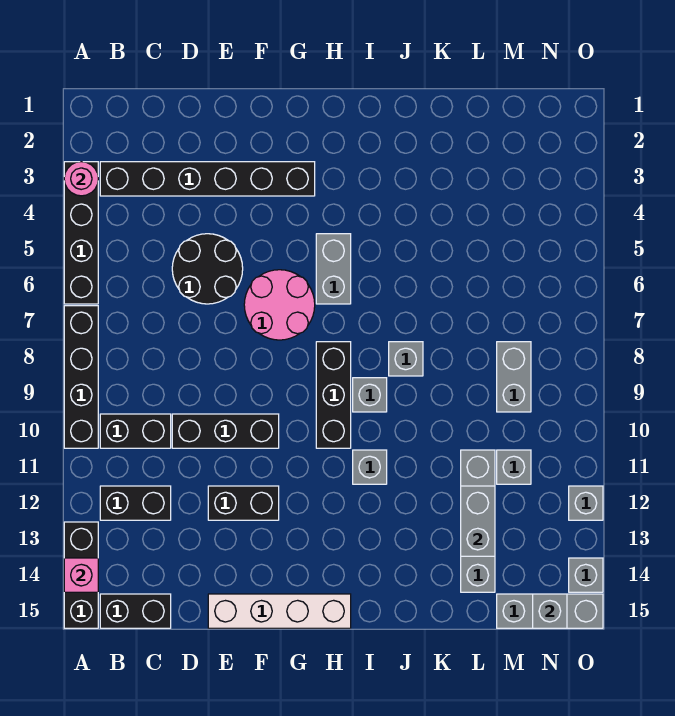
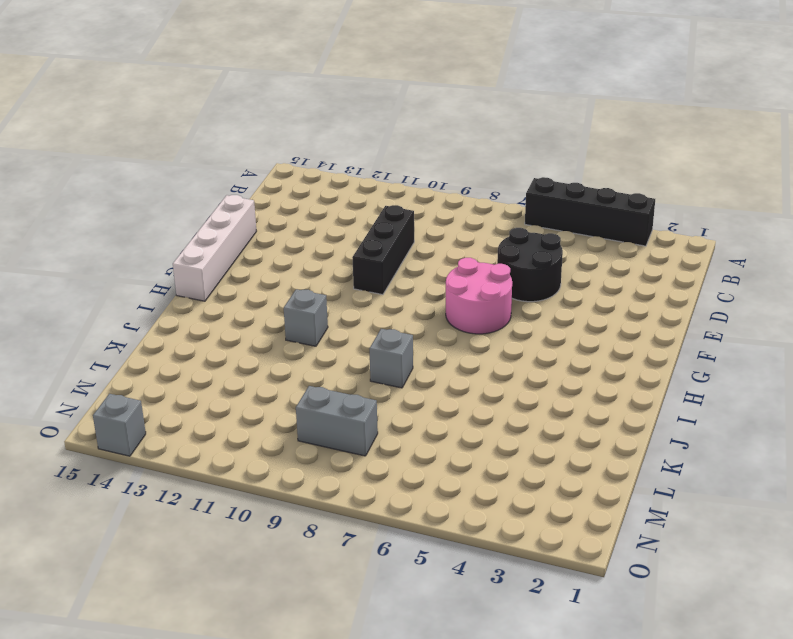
none -> black brick A7:A10 level 1
none -> black brick A13:A15 level 1
none -> black brick B3:G3 level 1

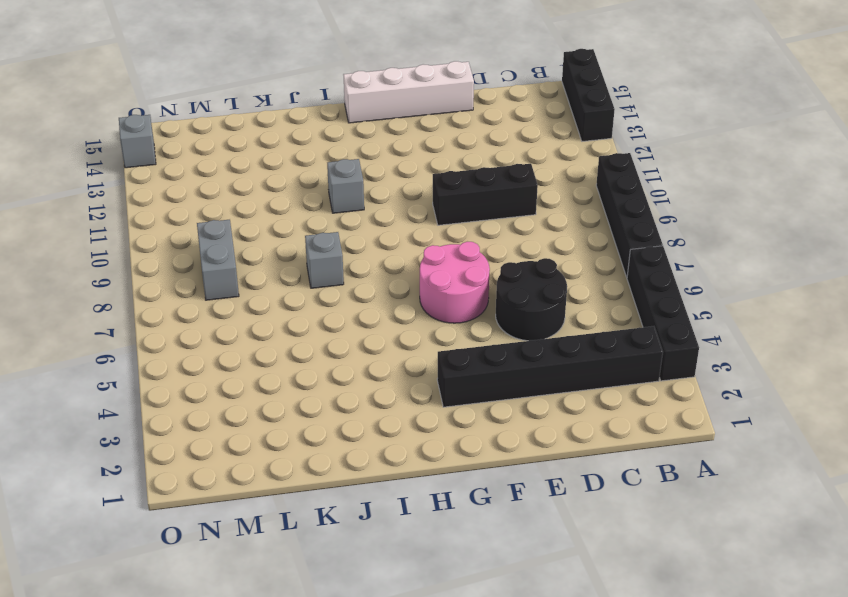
none -> black brick B10:C10 level 1
none -> black brick B12:C12 level 1
none -> black brick B15:C15 level 1

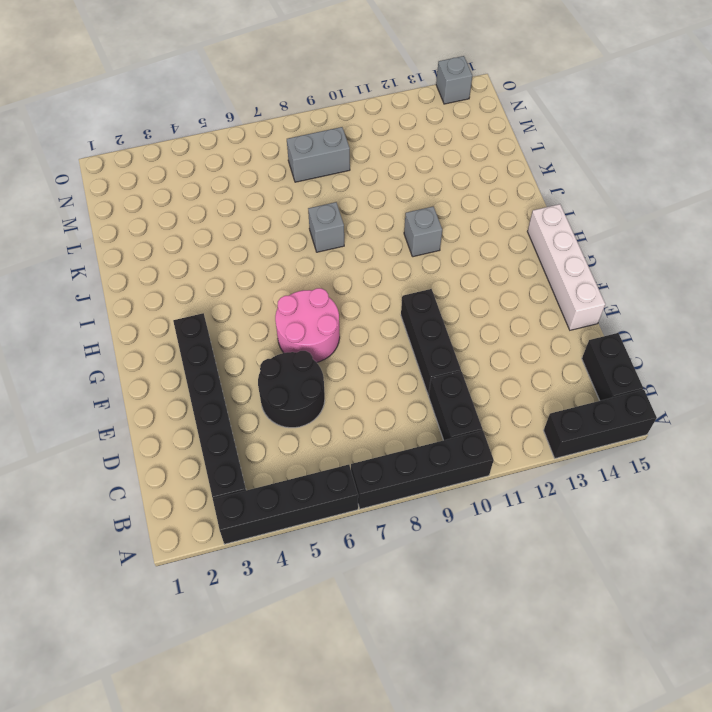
none -> black brick B12:C12 level 1
none -> black brick E12:F12 level 1
none -> grey brick H5:H6 level 1

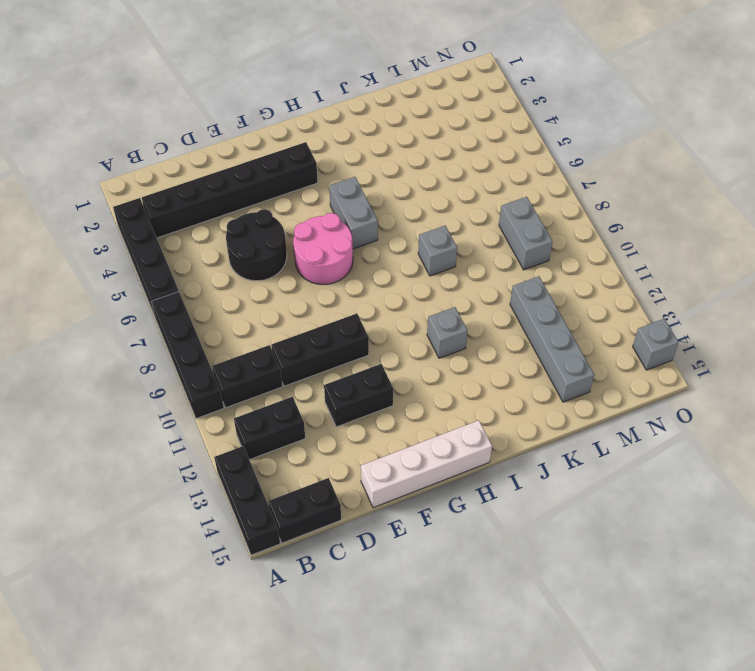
none -> black brick H8:H10 level 1
none -> grey brick I9 level 1
none -> grey brick M11 level 1

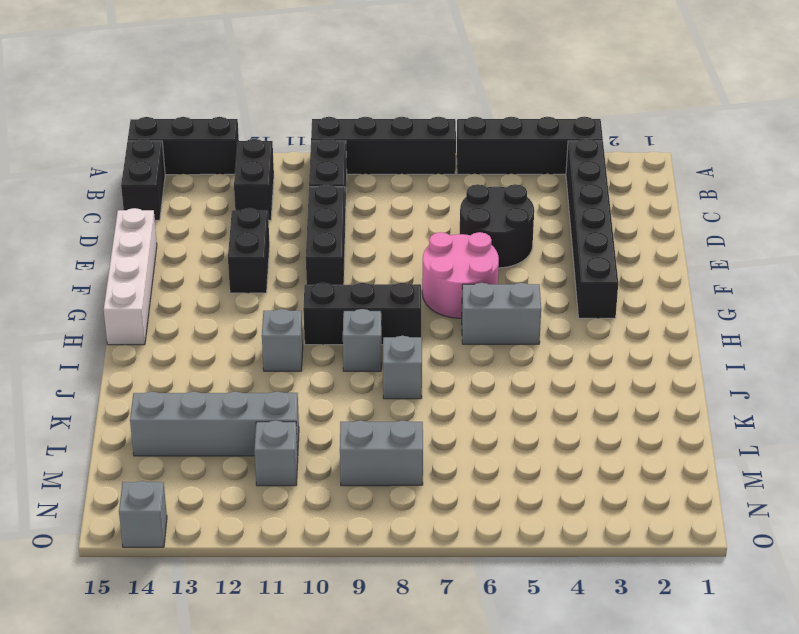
none -> grey brick M15:O15 level 1
none -> grey brick O12 level 1
none -> pink round brick A3 level 2

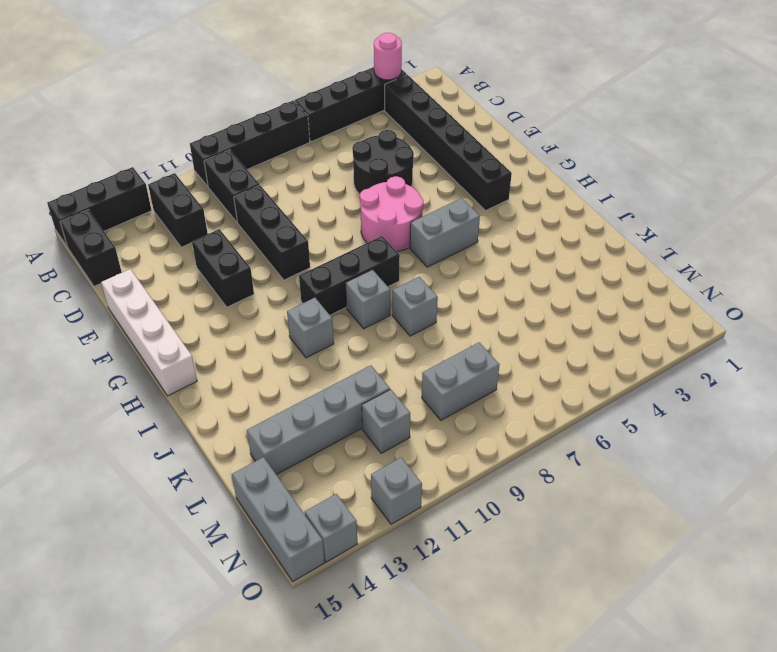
none -> pink brick A14 level 2
none -> grey brick L12:L13 level 2
none -> grey brick N15 level 2

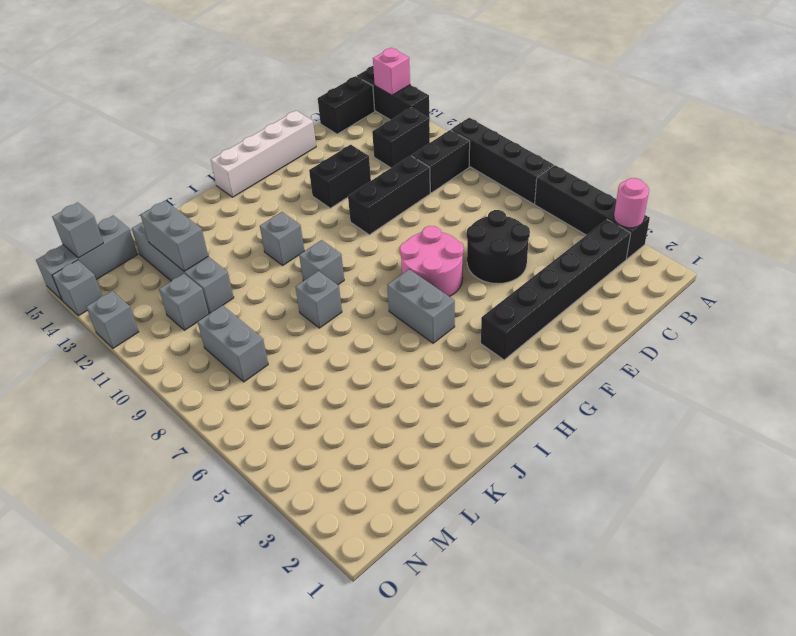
none -> black brick H8:H10 level 1

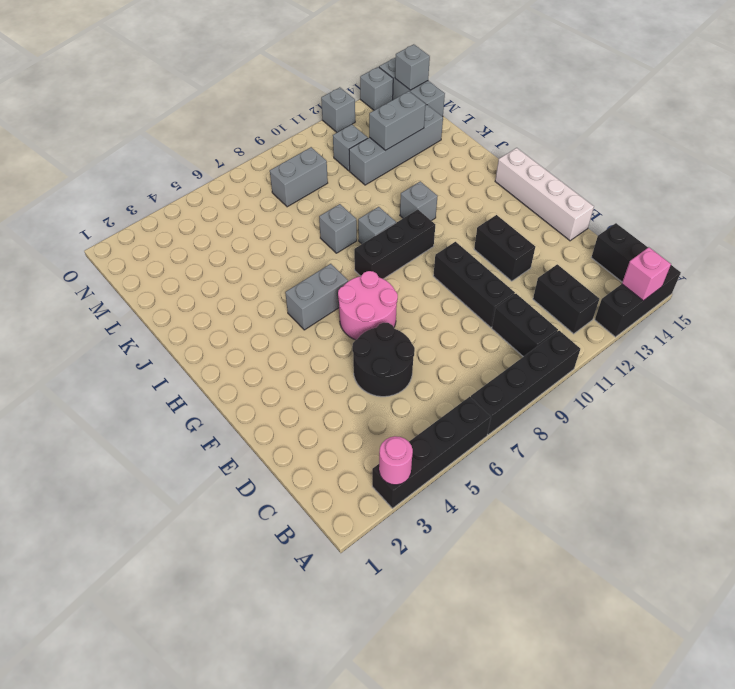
none -> black brick B3:G3 level 1

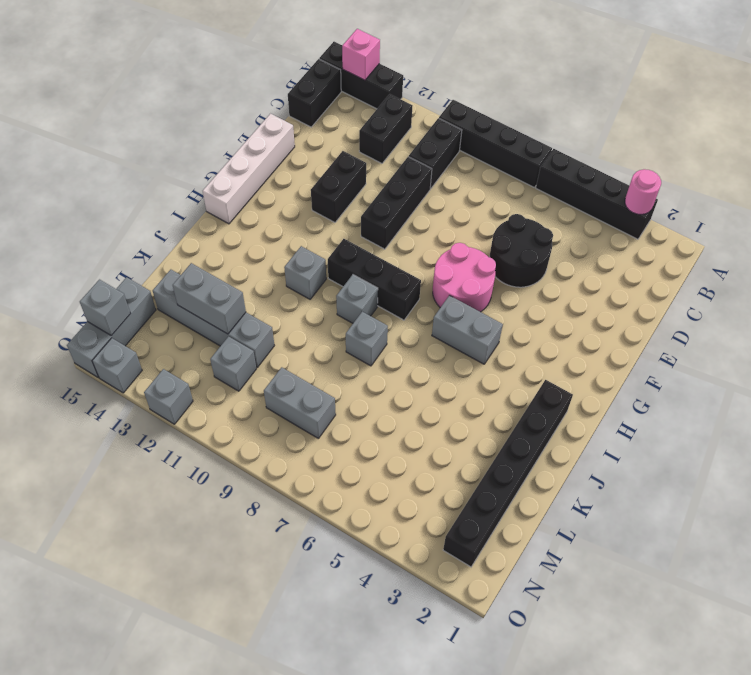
black brick I2:N2 level 1 -> black brick B3:G3 level 1

